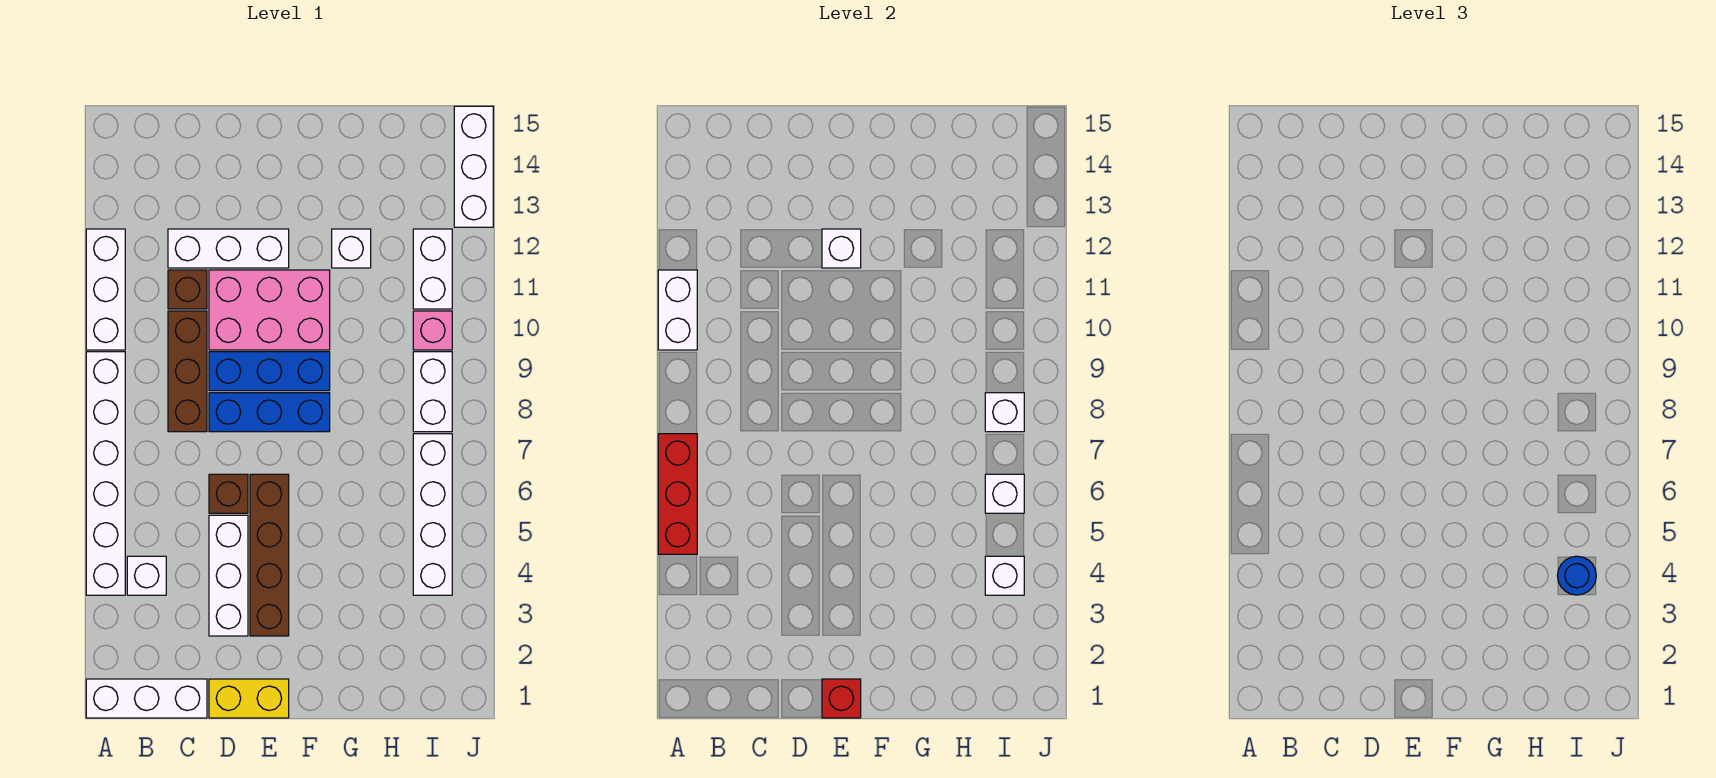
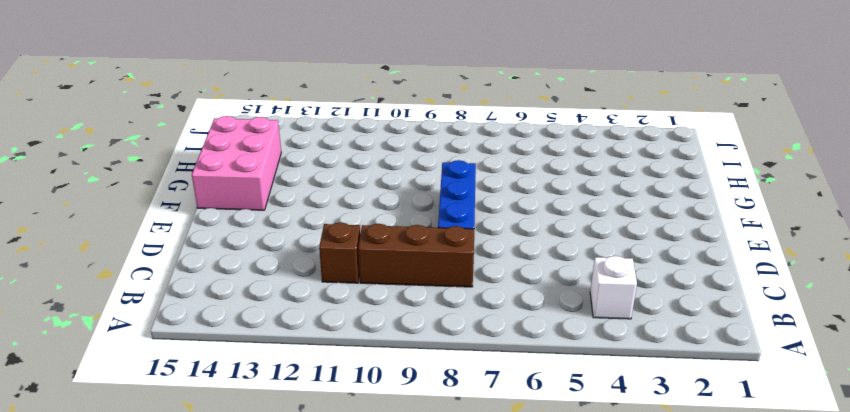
pink brick F14:H15 level 1 -> pink brick D10:F11 level 1
none -> white brick A1:C1 level 1
none -> white brick A4:A9 level 1
none -> white brick A10:A12 level 1

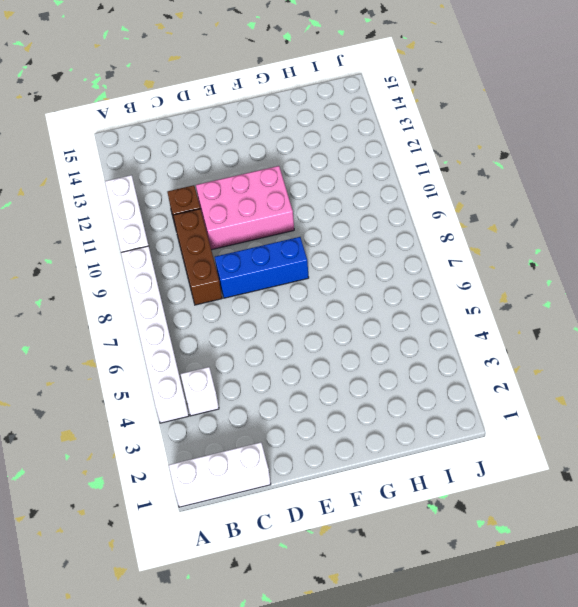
none -> white brick C12:E12 level 1
none -> yellow brick D1:E1 level 1
none -> white brick D3:D5 level 1

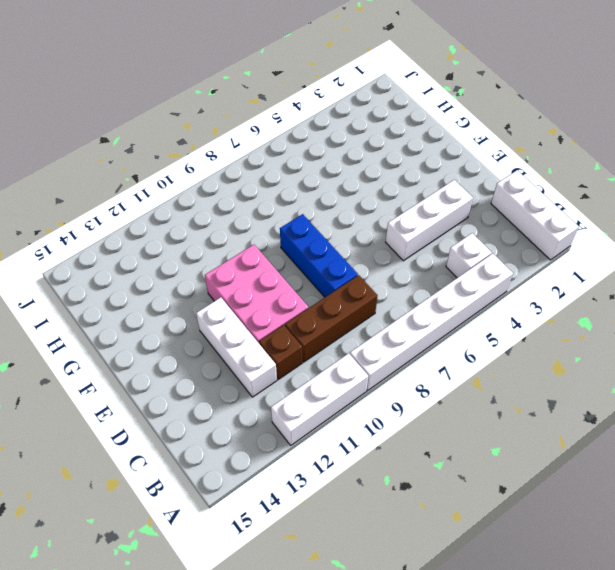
none -> yellow brick D1:E1 level 1
none -> brown brick D6 level 1
none -> blue brick D9:F9 level 1

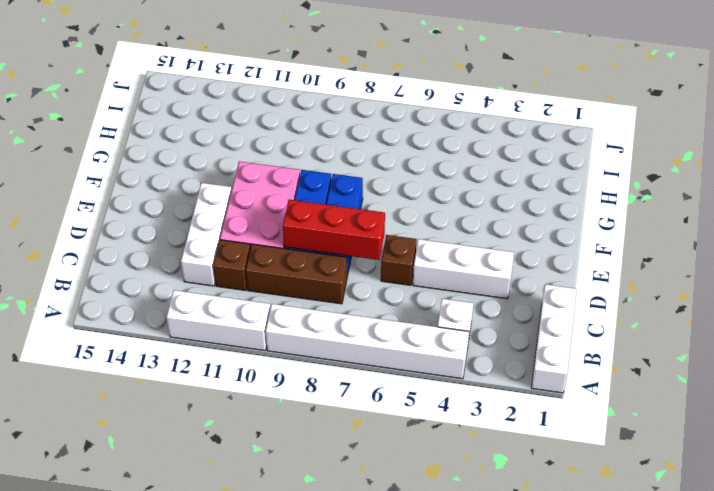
red brick D7:D9 level 2 -> red brick A5:A7 level 2
none -> yellow brick D1:E1 level 1
none -> brown brick E3:E6 level 1
none -> white brick G12 level 1

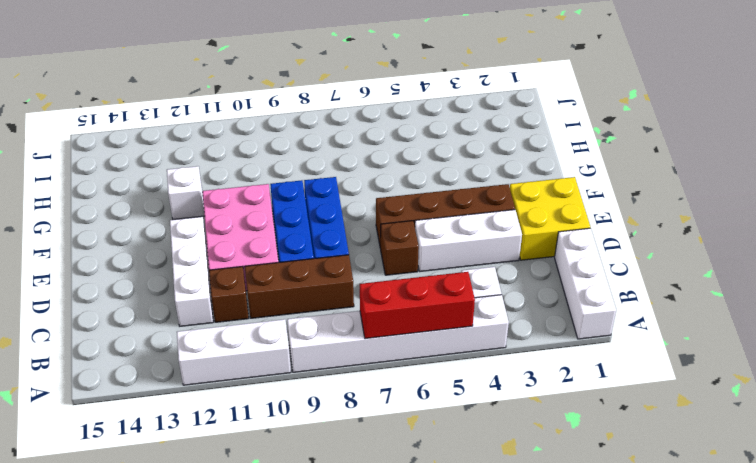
yellow brick D1:E2 level 1 -> yellow brick D1:E1 level 1
none -> white brick I4:I7 level 1
none -> white brick I8:I9 level 1
none -> pink brick I10 level 1

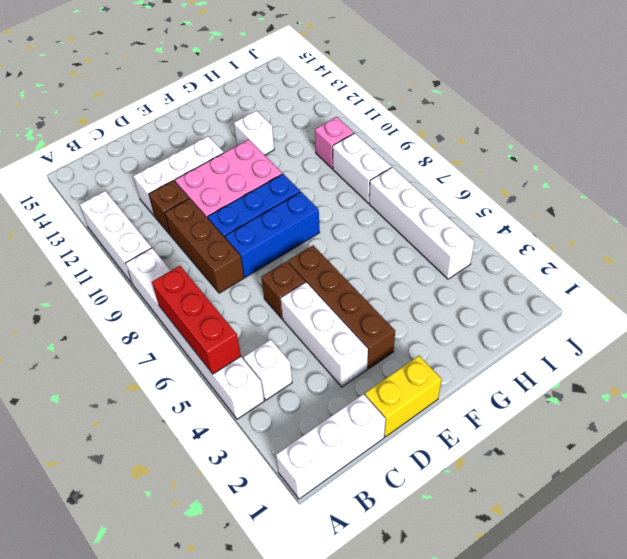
none -> white brick I11:I12 level 1
none -> white brick J13:J15 level 1
none -> white brick A10:A11 level 2

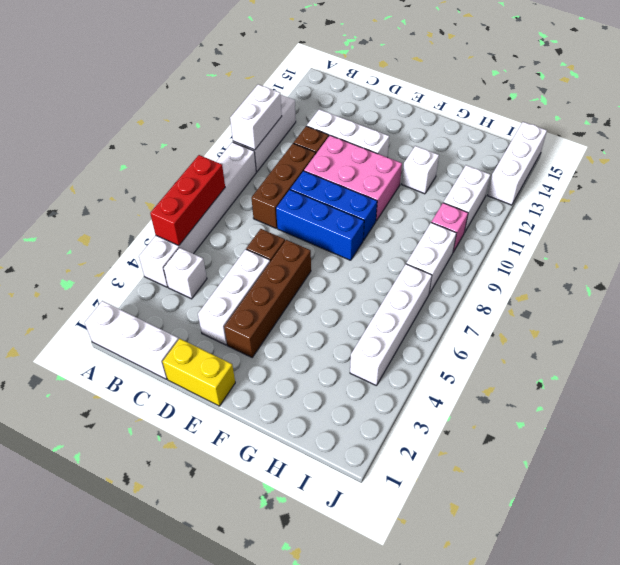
none -> red brick E1 level 2
none -> white brick E12 level 2
none -> white brick I4 level 2

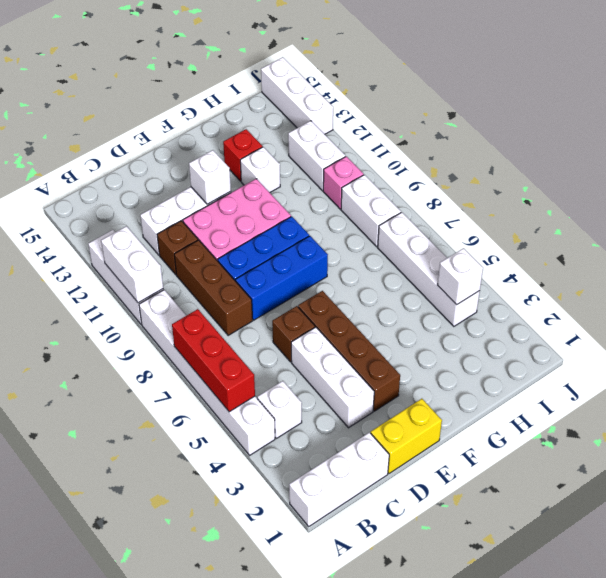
red brick G13 level 1 -> red brick E1 level 2
none -> white brick I6 level 2
none -> white brick I8 level 2
none -> blue round brick I4 level 3

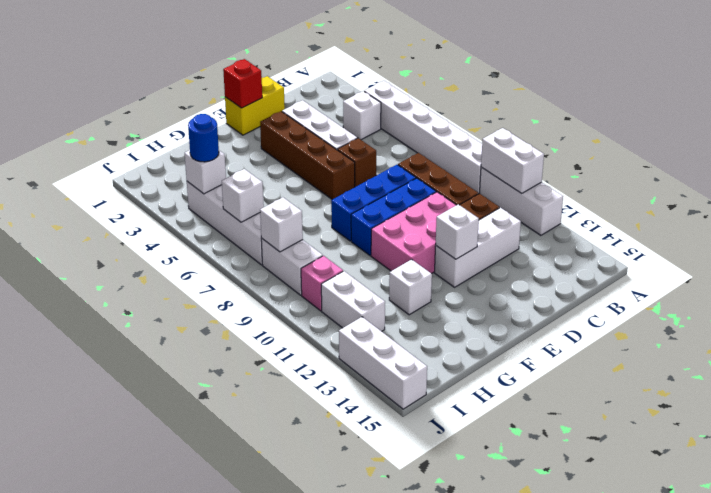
none -> white brick A1:C1 level 1
none -> red brick A5:A7 level 2

